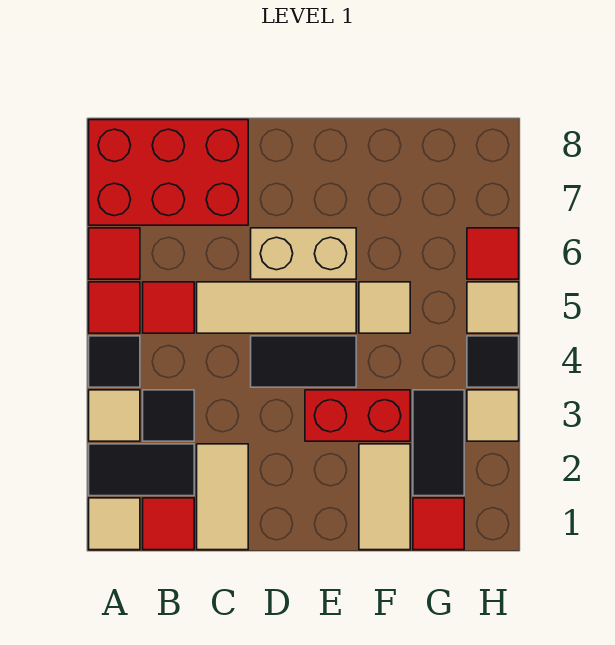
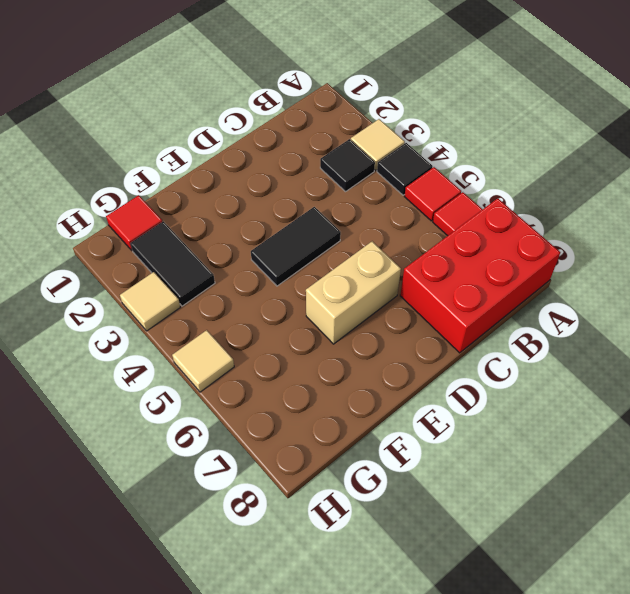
none -> tan tile A1 level 1
none -> black tile A2:B2 level 1
none -> red tile B1 level 1

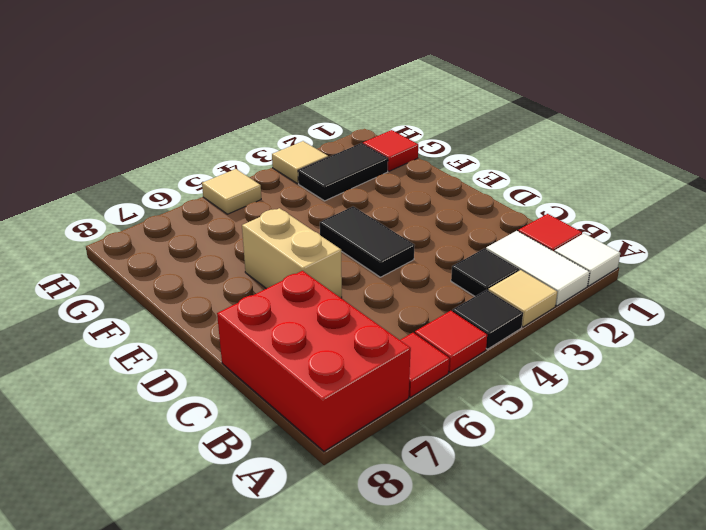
white tile A1 level 1 -> tan tile A1 level 1
white tile A2:B2 level 1 -> black tile A2:B2 level 1
none -> red tile B5 level 1
none -> tan tile C1:C2 level 1
none -> tan tile C5:E5 level 1

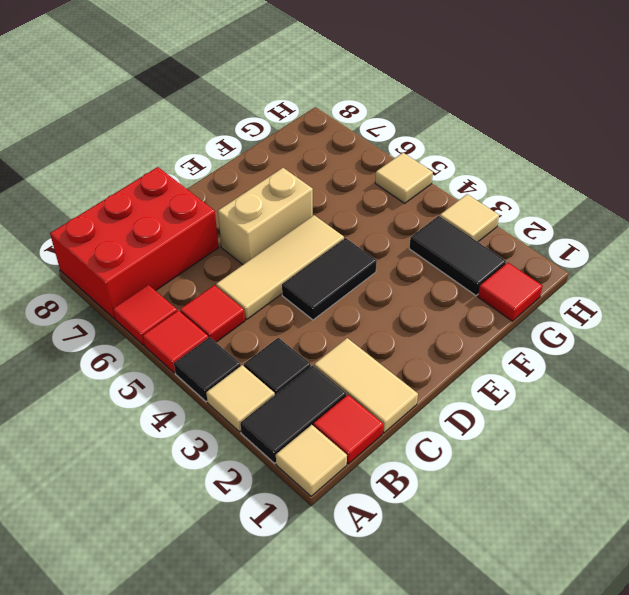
none -> red brick E3:F3 level 1
none -> tan tile F1:F2 level 1
none -> tan tile F5 level 1

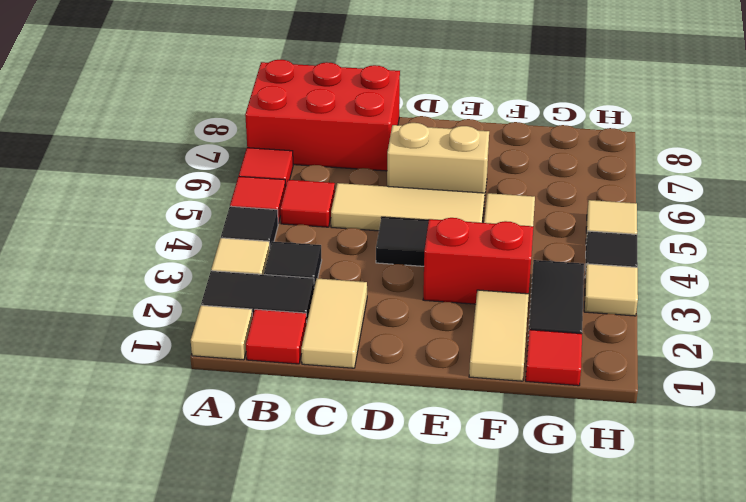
none -> red tile H6 level 1

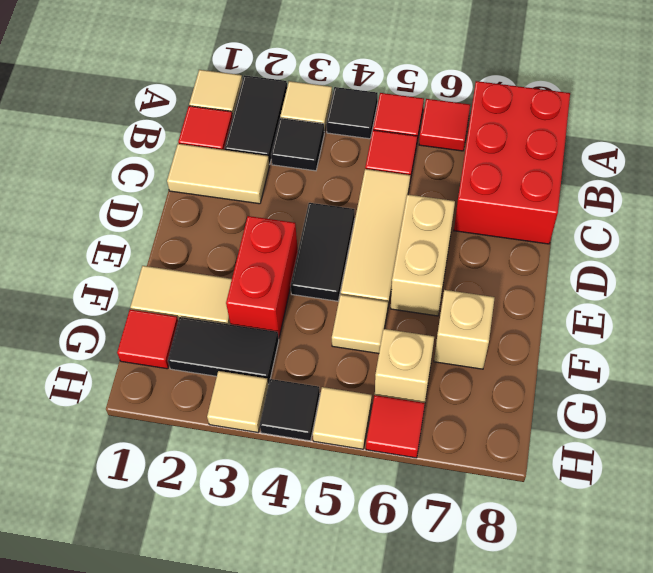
tan brick F7 level 1 -> none
tan brick G6 level 1 -> none

